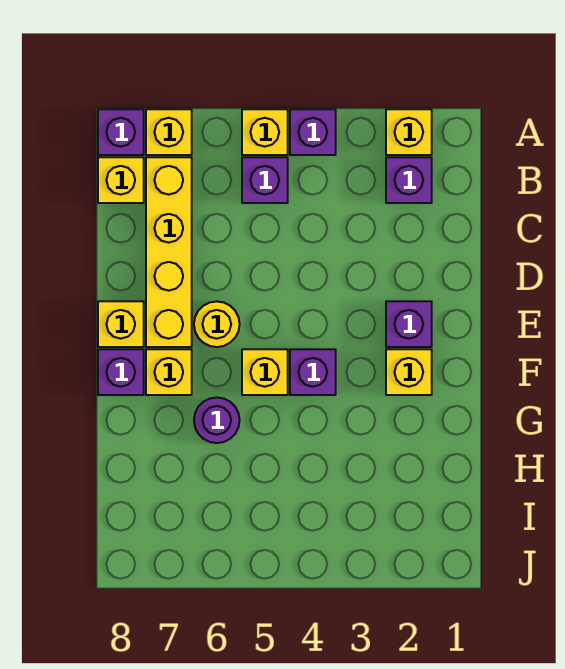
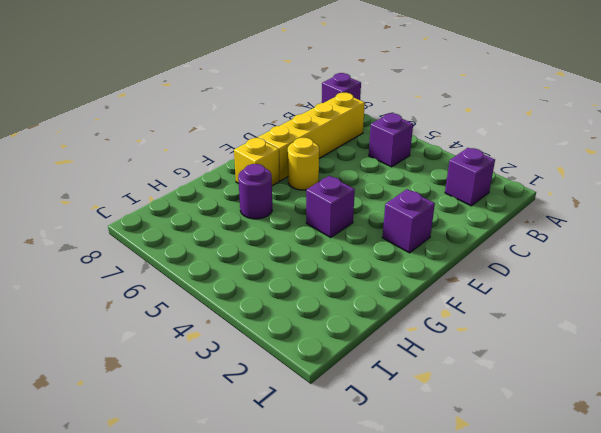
none -> yellow brick A2 level 1
none -> purple brick A4 level 1
none -> yellow brick A5 level 1

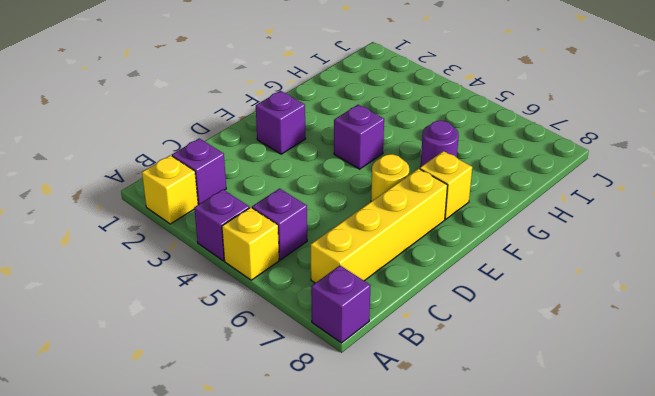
none -> yellow brick A7 level 1
none -> yellow brick B8 level 1
none -> yellow brick E8 level 1

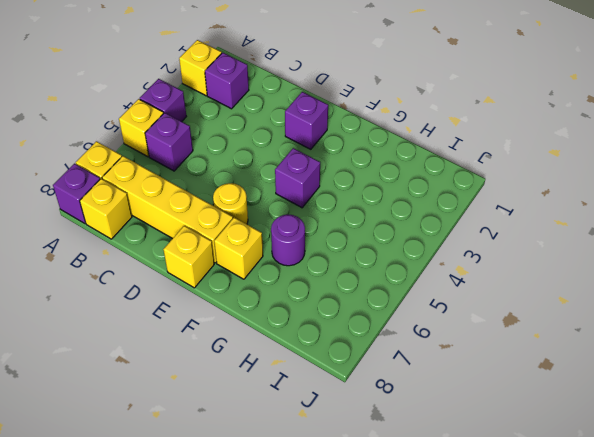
none -> yellow brick F2 level 1
none -> yellow brick F5 level 1
none -> purple brick F8 level 1

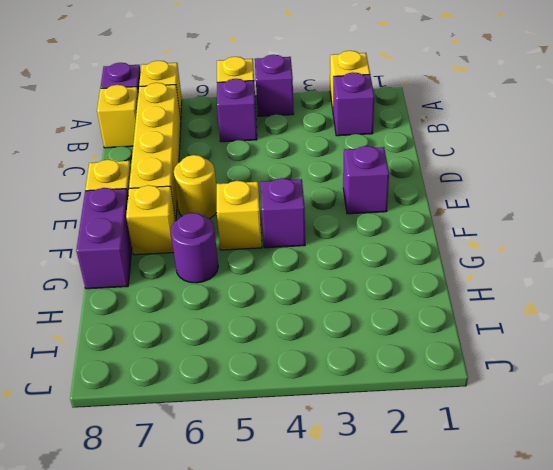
purple brick F8:G8 level 1 -> purple brick F8 level 1
none -> yellow brick F2 level 1

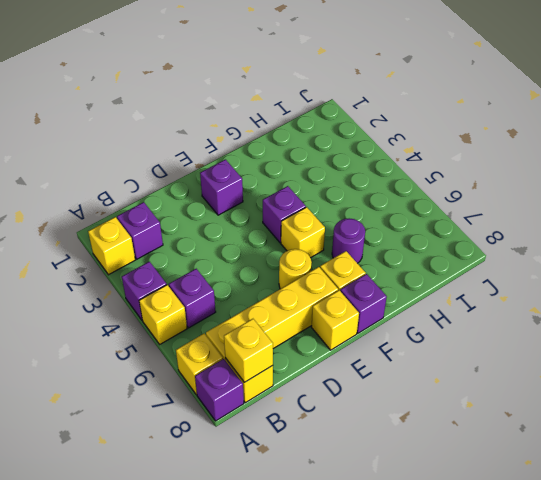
yellow brick B8 level 2 -> yellow brick F2 level 1

